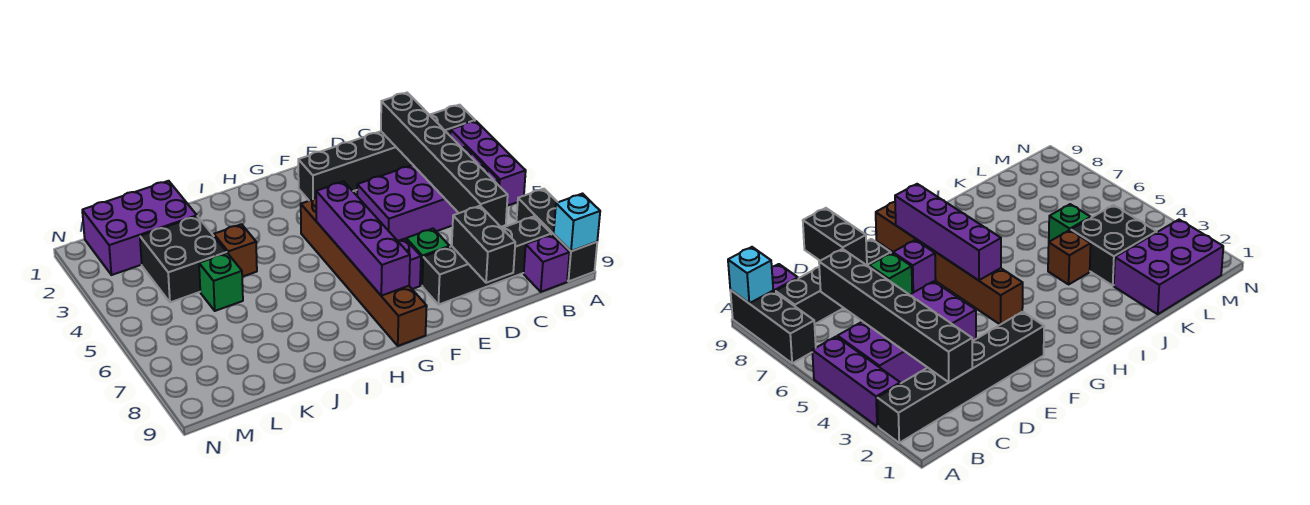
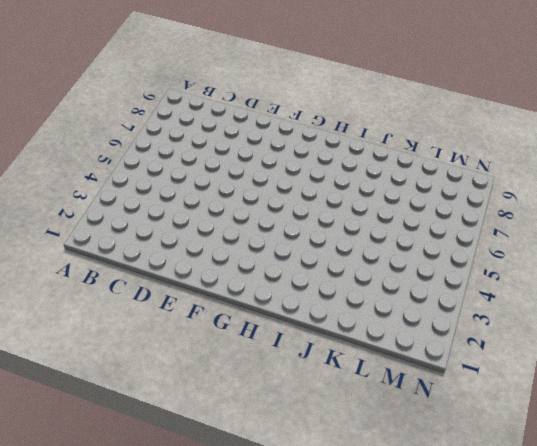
none -> black brick A2:F2 level 1
none -> purple brick A3:A5 level 1
none -> black brick A7:A9 level 1

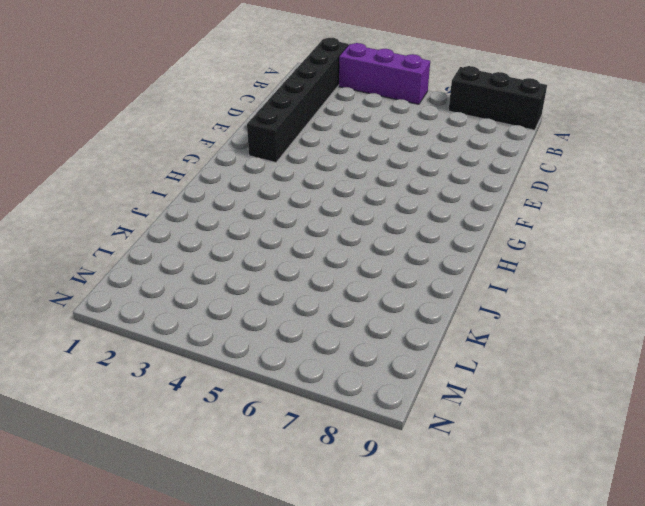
none -> purple brick B4:E5 level 1
none -> black brick B8:E8 level 1
none -> purple brick B9 level 1

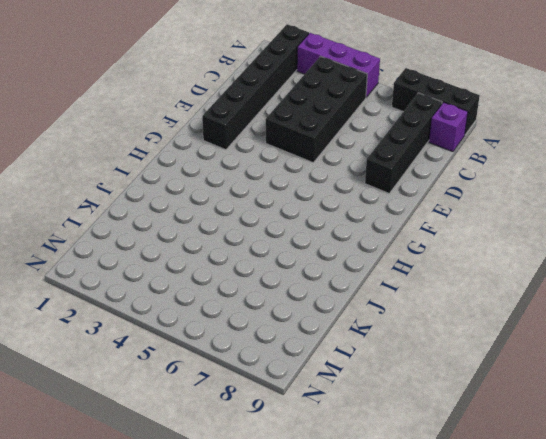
black brick B4:E5 level 1 -> purple brick B4:E5 level 1
none -> green brick E7 level 1
none -> purple brick F7 level 1
none -> brown brick G4:G9 level 1

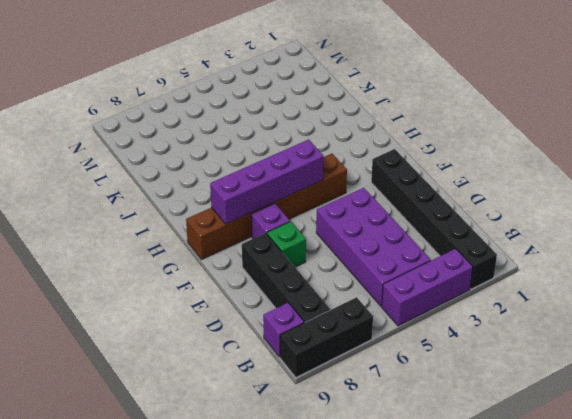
none -> brown brick J4 level 1
none -> purple brick K1:M2 level 1
none -> black brick K3:L4 level 1

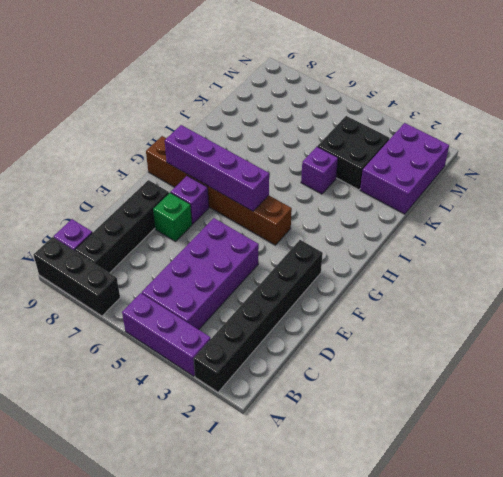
purple brick J4 level 1 -> brown brick J4 level 1
none -> green brick K5 level 1
none -> cyan brick A9 level 2
none -> black brick C2:C7 level 2

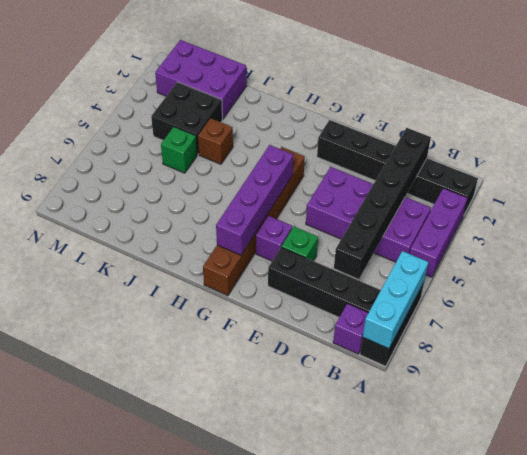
cyan brick A7:A9 level 2 -> cyan brick A9 level 2
none -> black brick D8:D9 level 2

